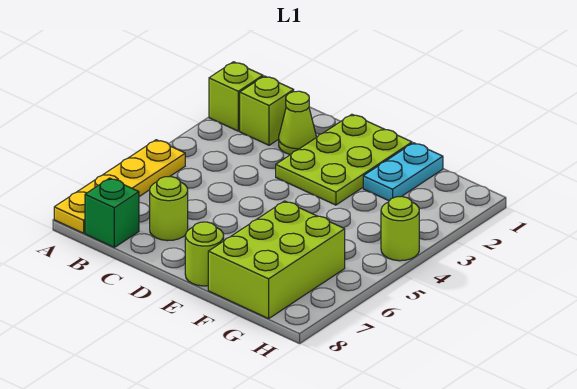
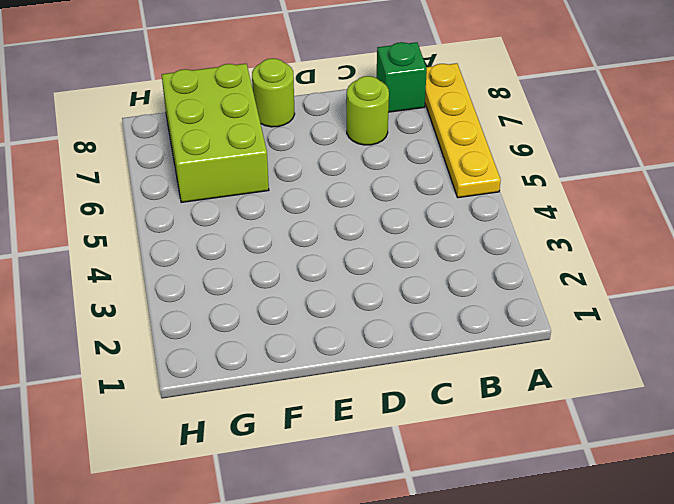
none -> lime brick A2 level 1
none -> lime brick B2 level 1

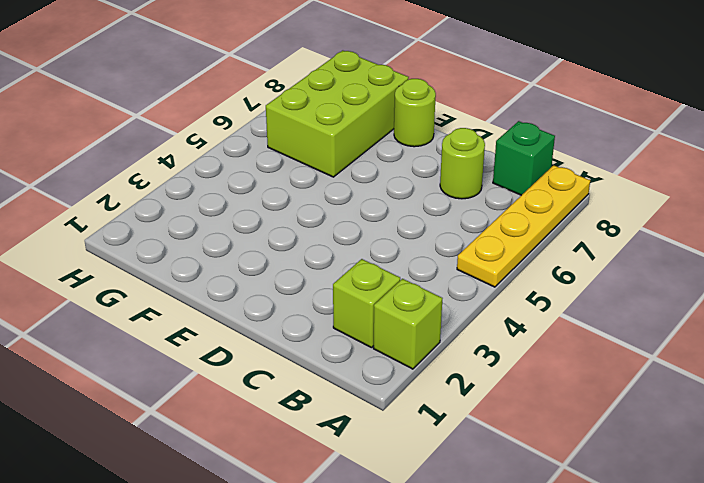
none -> lime cone C2 level 1
none -> lime plate D1:E3 level 1

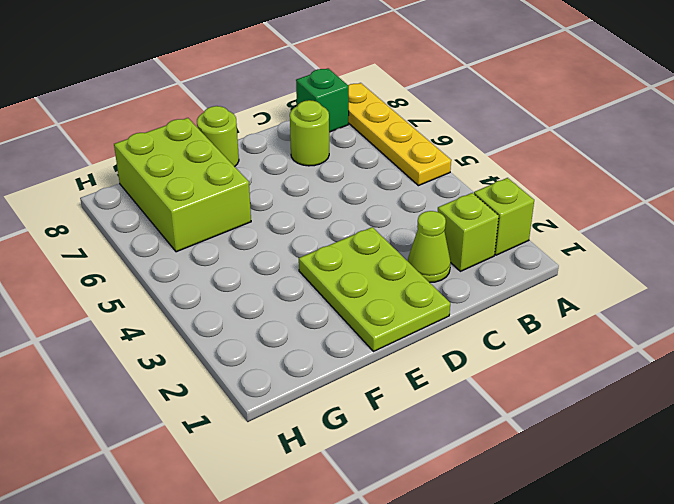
none -> cyan plate F1:F2 level 1
none -> lime round brick H4 level 1

